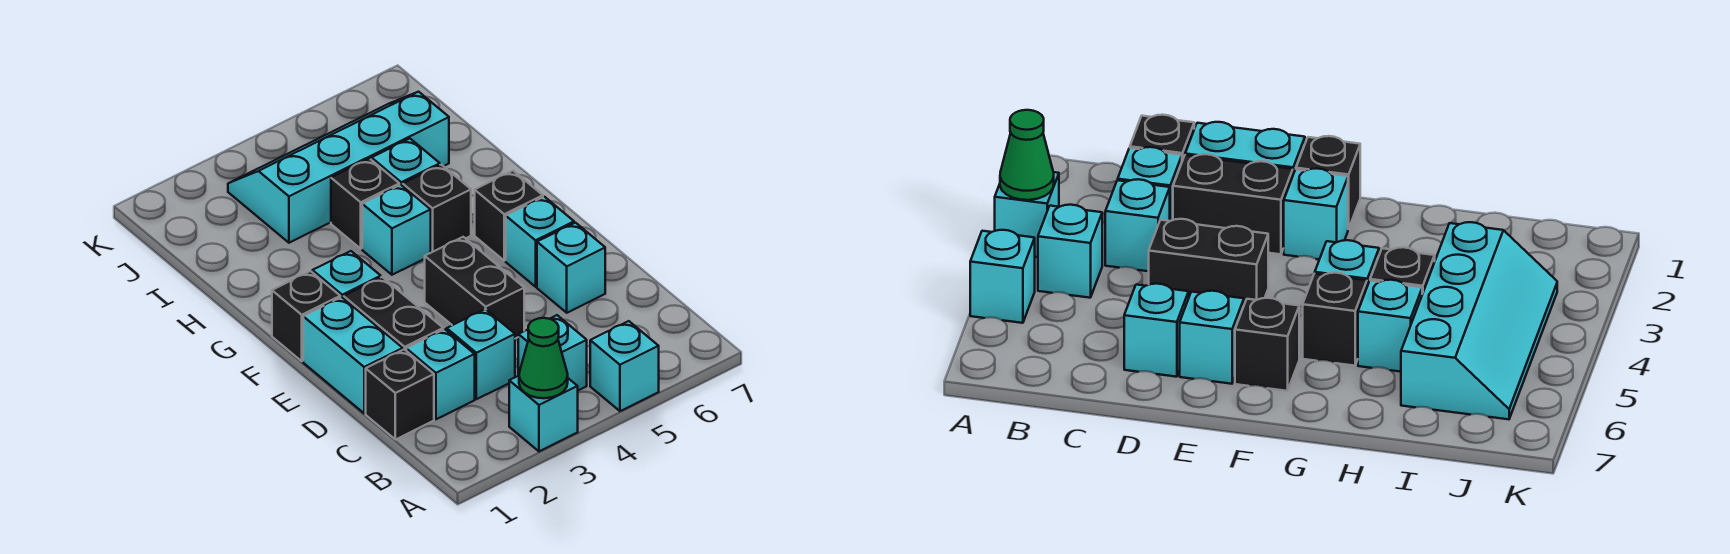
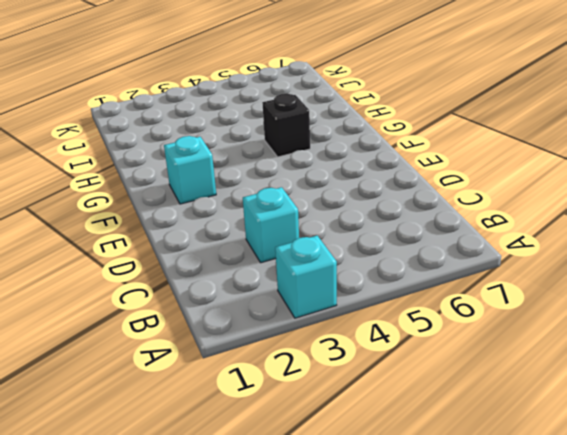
none -> cyan brick A5 level 1
none -> cyan brick B4 level 1
none -> black brick C1 level 1

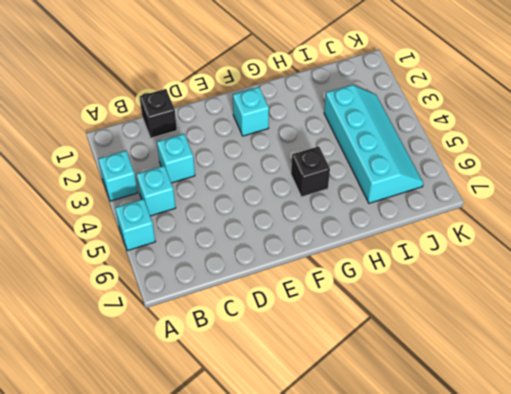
none -> cyan brick C2 level 1
none -> cyan brick D1:E1 level 1
none -> black brick D2:E2 level 1

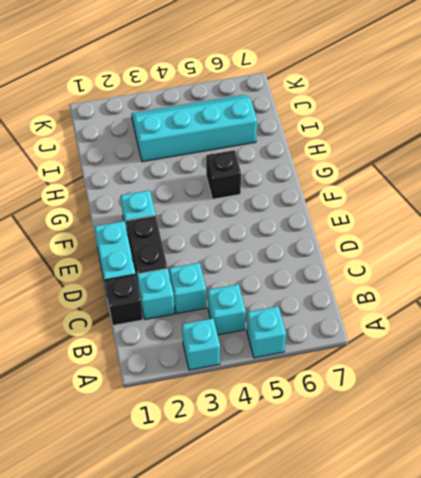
none -> black brick D4:E4 level 1
none -> cyan brick D6 level 1
none -> cyan brick E6 level 1

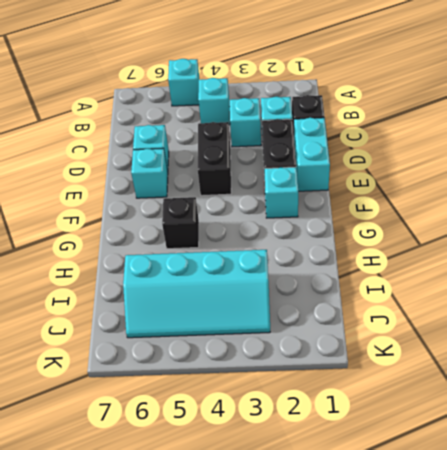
none -> cyan brick A3 level 1
none -> black brick F1 level 1
none -> black brick F6 level 1

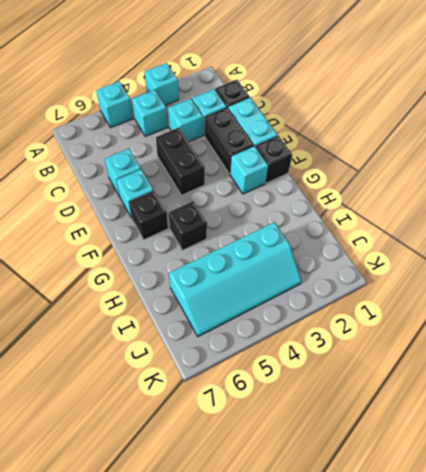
none -> cyan brick G4 level 1
none -> black brick H4 level 1
none -> cyan brick H5 level 1

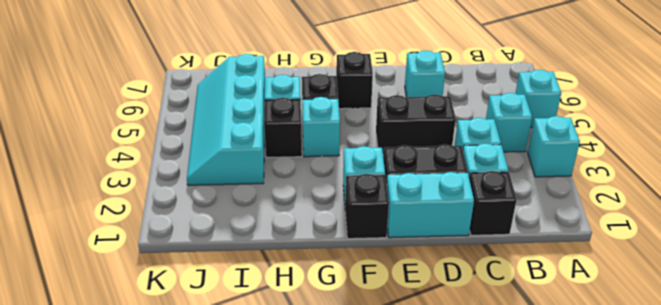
none -> cyan brick E6 level 1
none -> green cone A3 level 2

